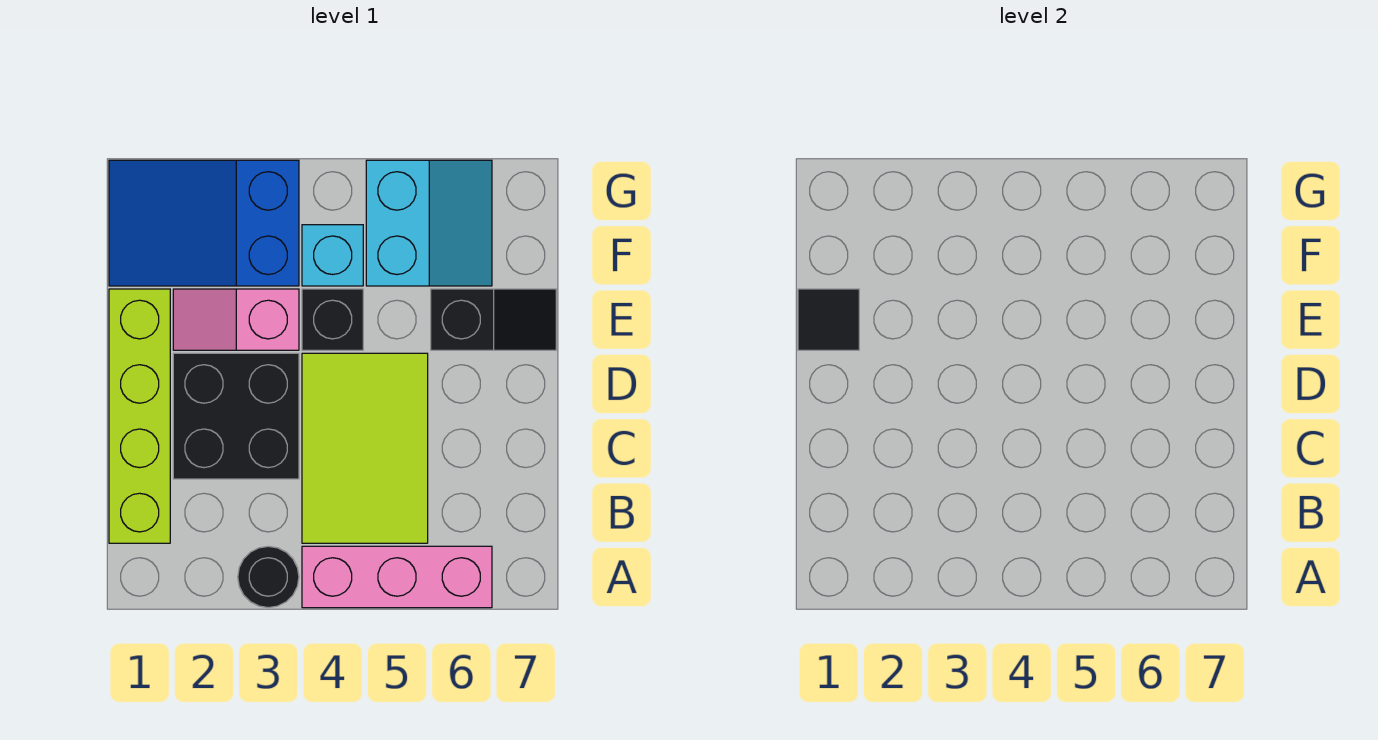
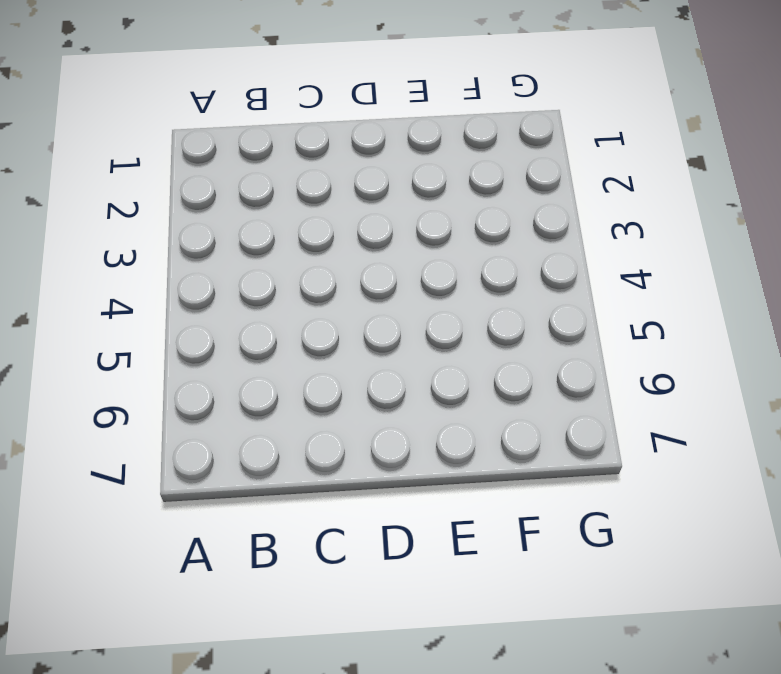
none -> black round brick A3 level 1
none -> pink brick A4:A6 level 1
none -> lime brick B1:E1 level 1

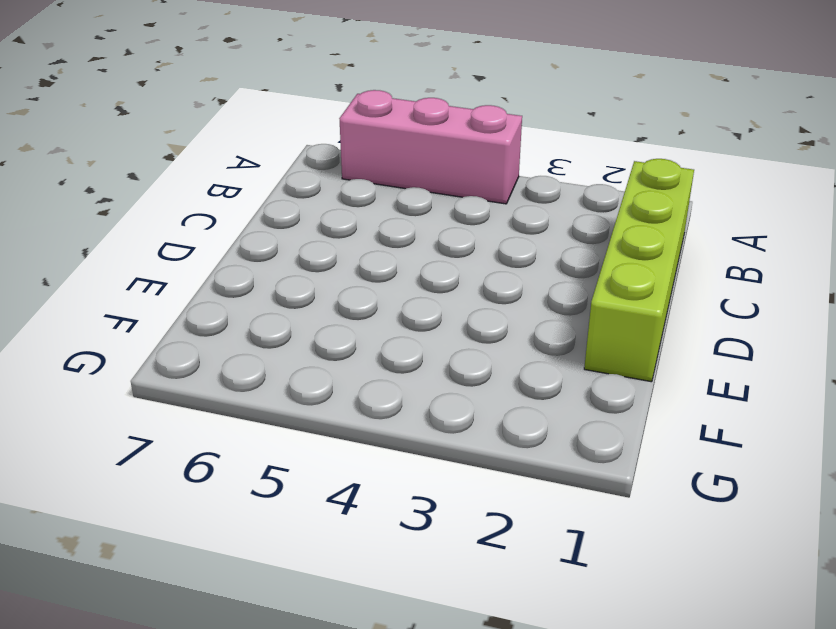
none -> black round brick A3 level 1
none -> lime tile B4:D5 level 1
none -> black brick C2:D3 level 1

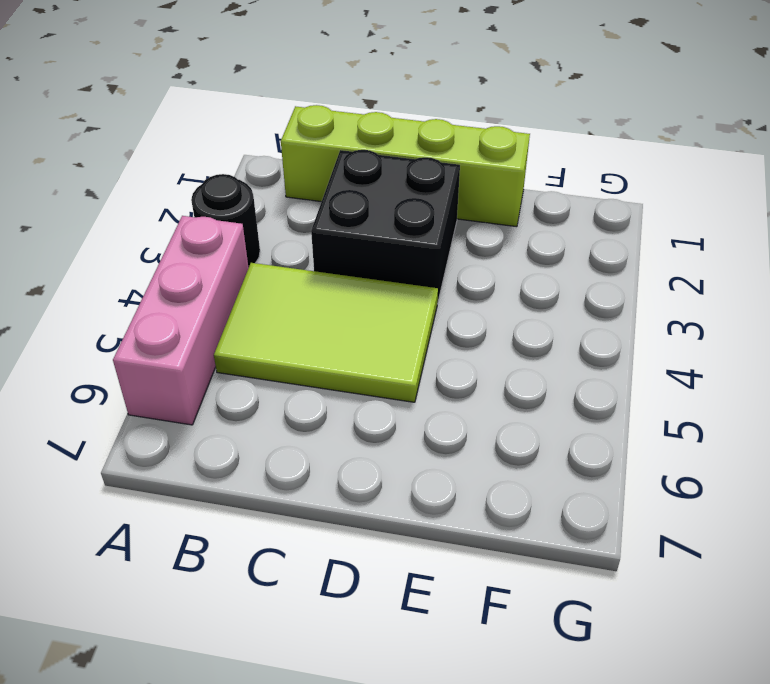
none -> pink slope E2:E3 level 1 top 3
none -> black brick E4 level 1
none -> black slope E6:E7 level 1 top 6

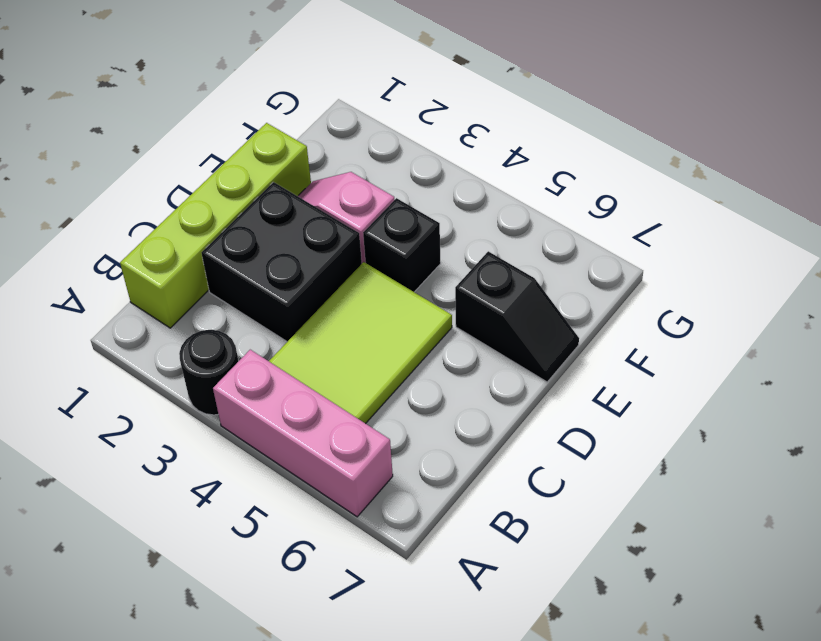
none -> blue slope F1:G3 level 1 top 3
none -> cyan brick F4 level 1
none -> cyan slope F5:G6 level 1 top 5

